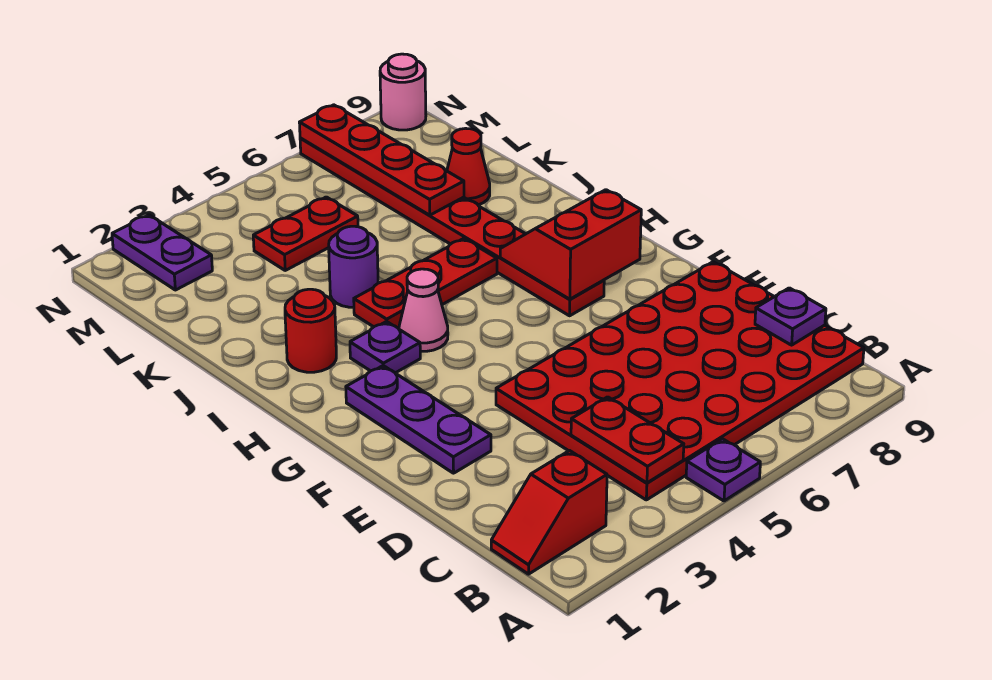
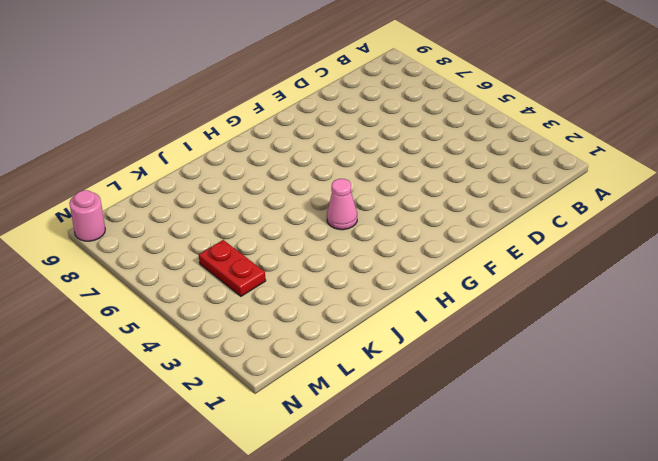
none -> purple plate A5 level 1
none -> red slope B1:B2 level 1 top 2
none -> red plate B4:E9 level 1

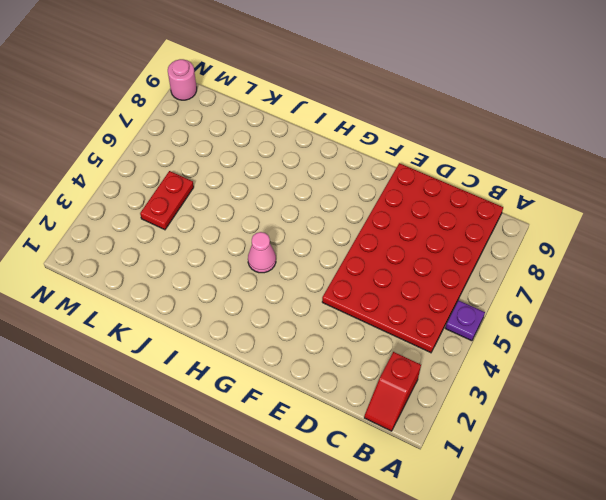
none -> purple plate E2:G2 level 1
none -> red plate G7:N7 level 1
none -> purple plate H3 level 1

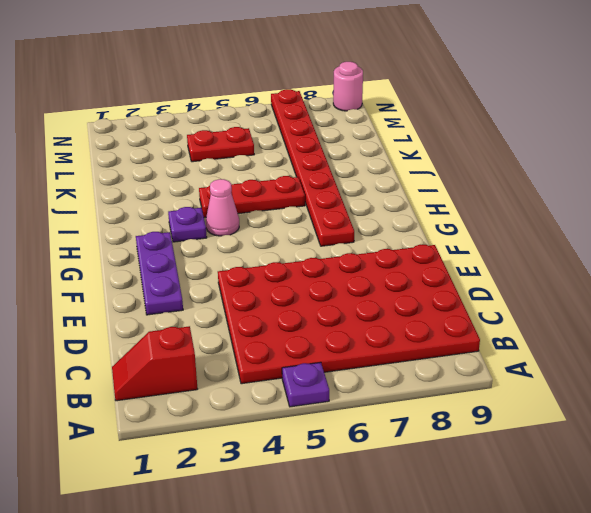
none -> red round brick I2 level 1
none -> purple round brick J4 level 1
none -> red cone K8 level 1

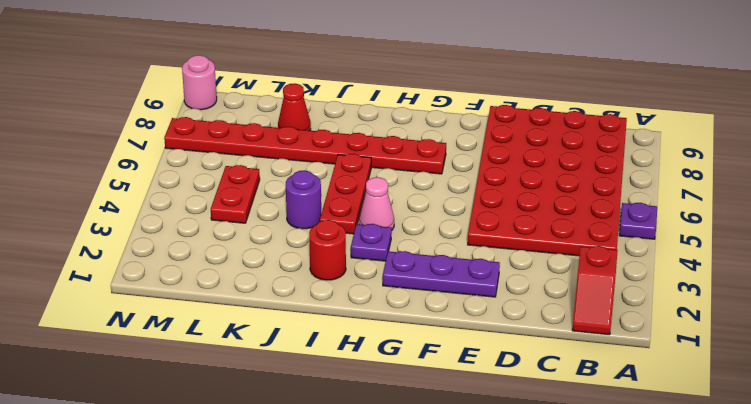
none -> purple plate M2:N2 level 1
none -> red plate B4:C4 level 2
none -> purple plate C9 level 2

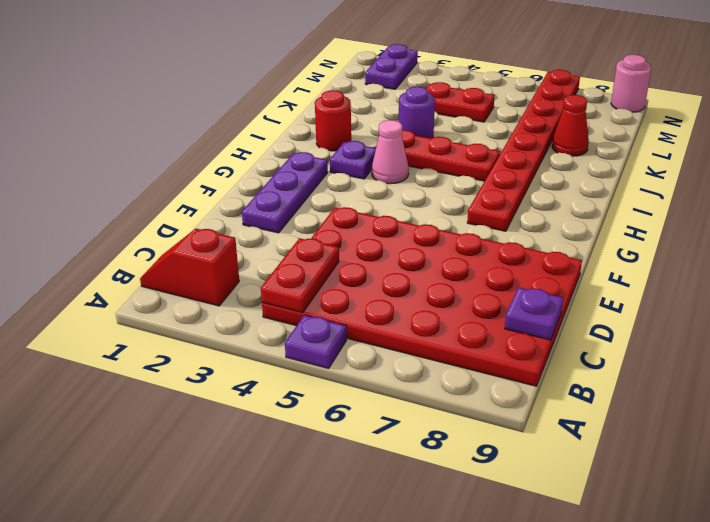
none -> red slope G7:H8 level 2 top G
none -> red plate K7:N7 level 2

